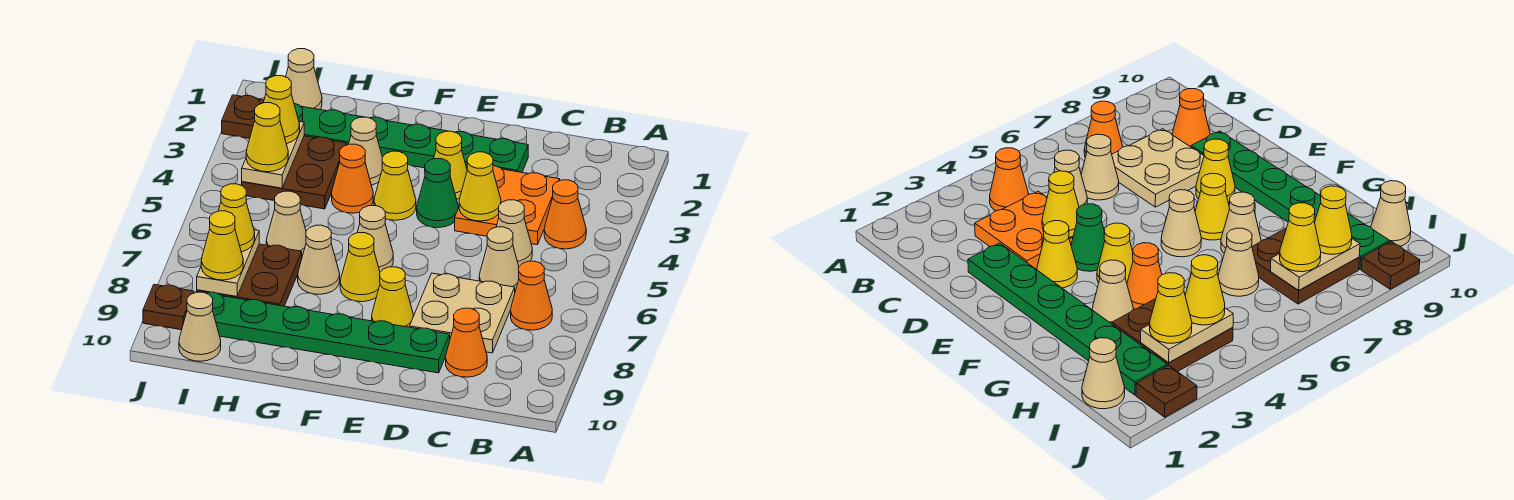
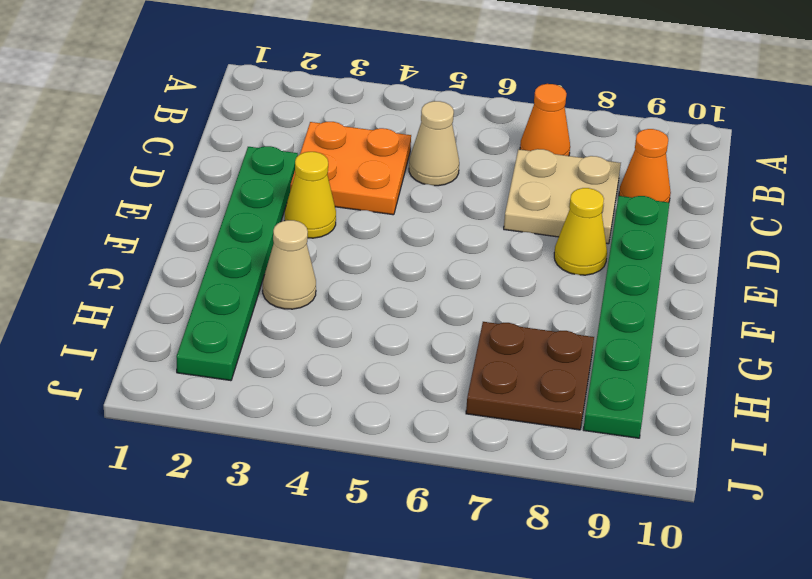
none -> orange cone B4 level 1
none -> tan cone C6 level 1
none -> green cone E4 level 1
none -> yellow cone F4 level 1

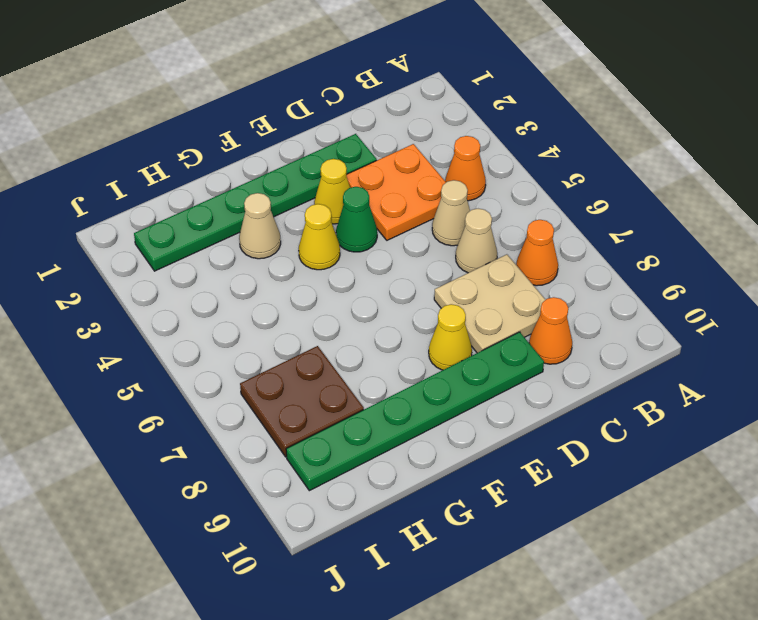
none -> tan cone F6 level 1
none -> yellow cone F7 level 1
none -> orange cone G4 level 1
none -> tan cone G7 level 1

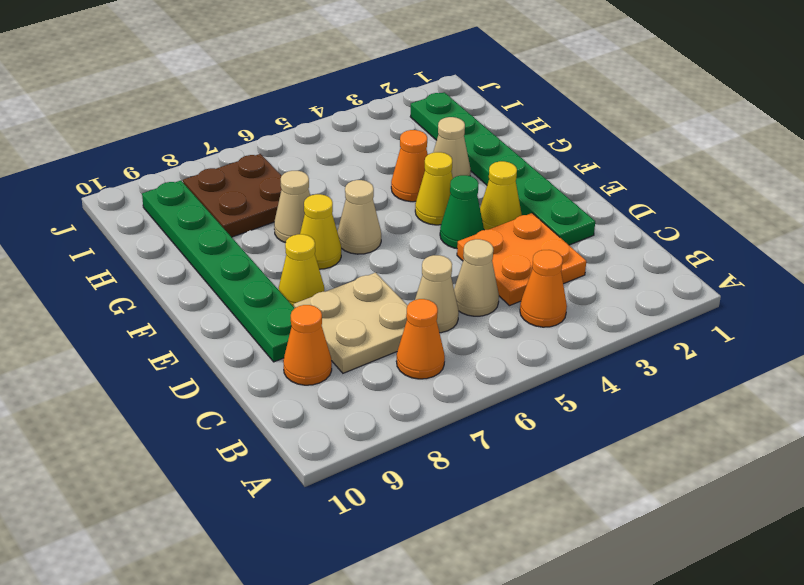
none -> brown plate H3:I4 level 1
none -> tan cone H6 level 1
none -> tan cone I1 level 1
none -> tan cone I10 level 1

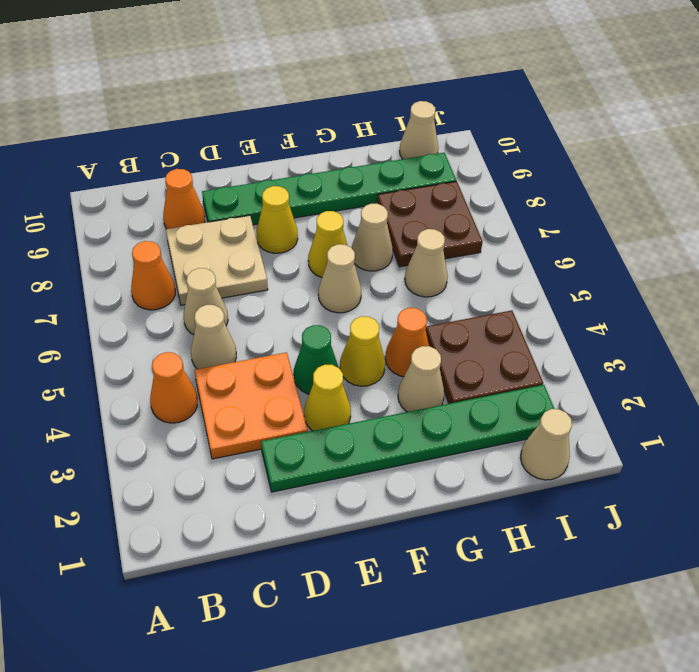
none -> brown plate J2 level 1
none -> brown plate J9 level 1
none -> yellow cone D4 level 2
none -> tan plate I3:I4 level 2

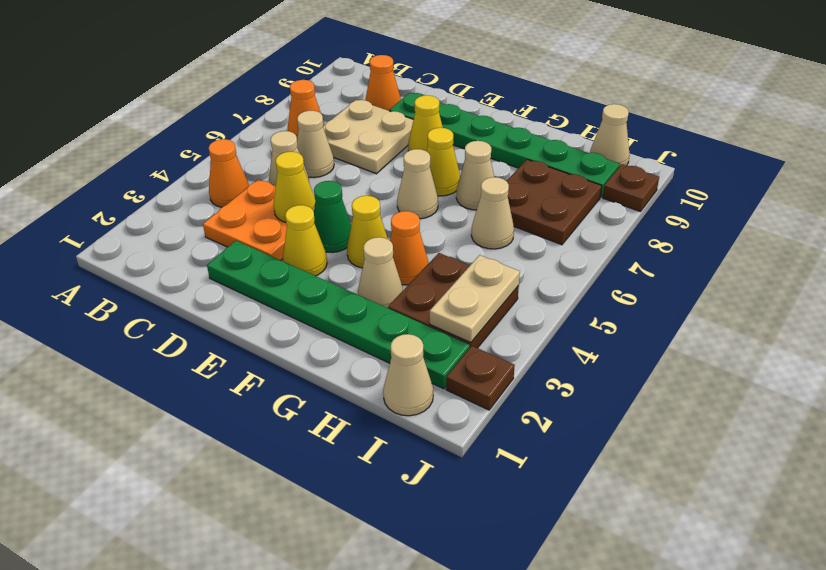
none -> tan plate I7:I8 level 2
none -> yellow cone I3 level 3
none -> yellow cone I4 level 3
none -> yellow cone I7 level 3

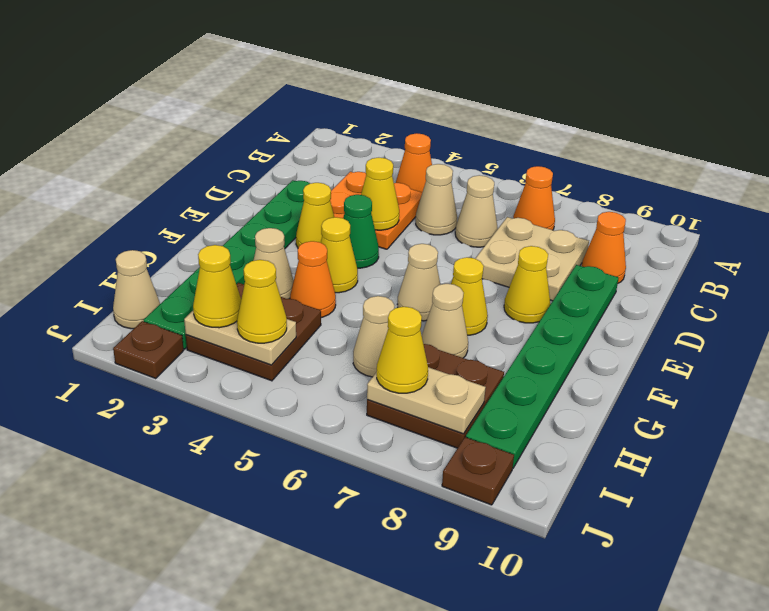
none -> tan cone I10 level 1
none -> yellow cone I8 level 3

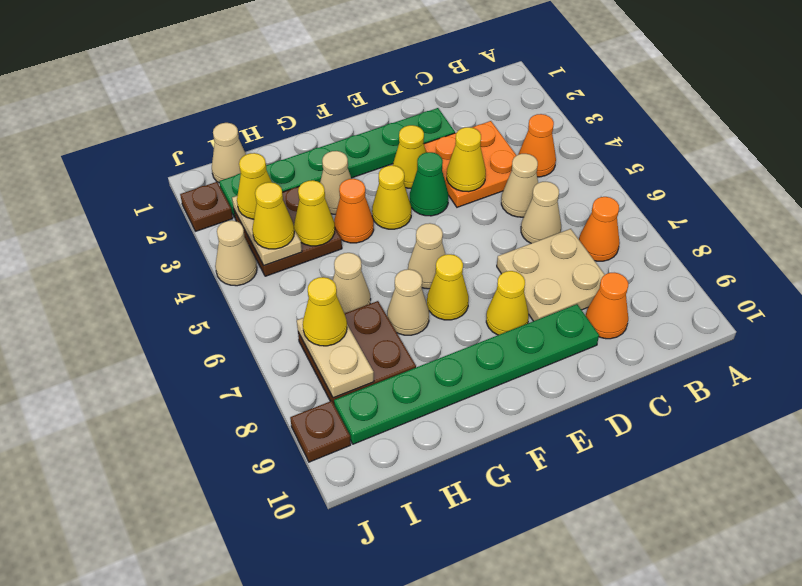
yellow cone H4 level 2 -> yellow cone I8 level 3
tan cone J4 level 1 -> tan cone I10 level 1

